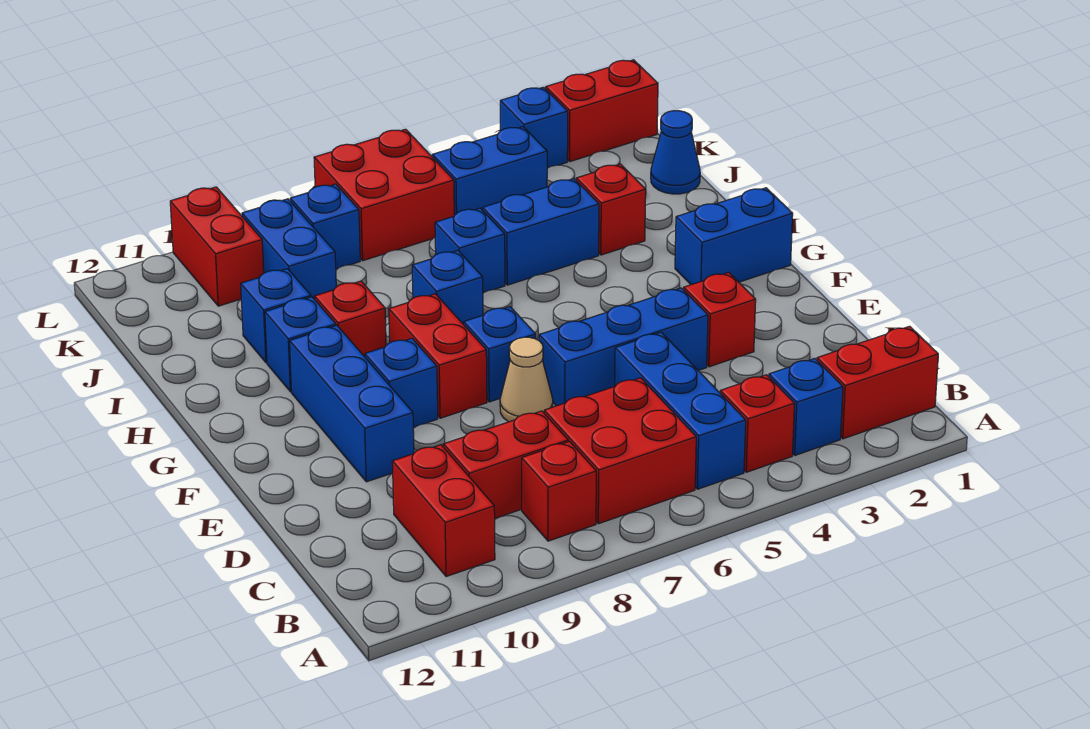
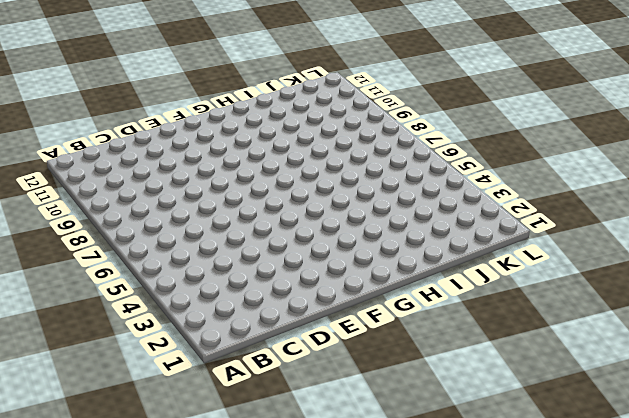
none -> red brick B1:B2 level 1
none -> blue brick B3 level 1
none -> red brick B4 level 1
none -> blue brick B5:D5 level 1

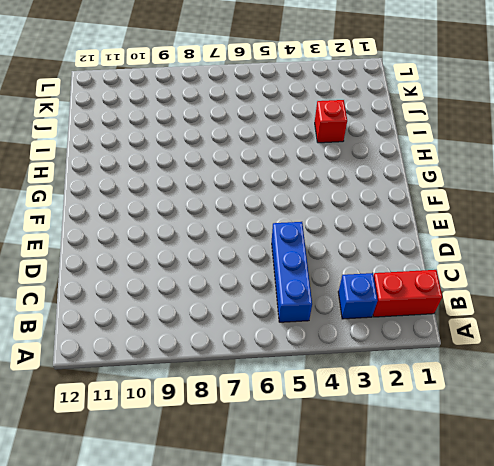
none -> red brick B4 level 1
none -> red brick B6:C7 level 1
none -> red brick B8 level 1
none -> red brick B10:C10 level 1

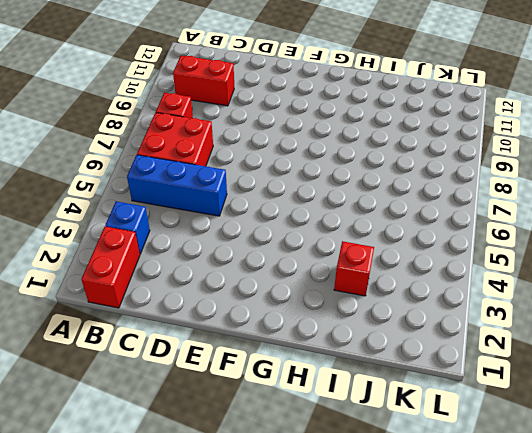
none -> red brick B4 level 1
none -> red brick C8:C9 level 1
none -> red brick E3 level 1
none -> blue brick E4:E6 level 1

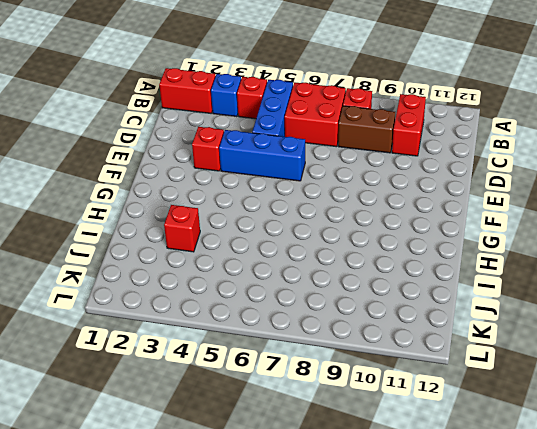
brown brick C8:C9 level 1 -> red brick C8:C9 level 1
none -> tan cone E7 level 1
none -> blue brick E10:G10 level 1
none -> blue brick F7 level 1
none -> red brick F8:G8 level 1

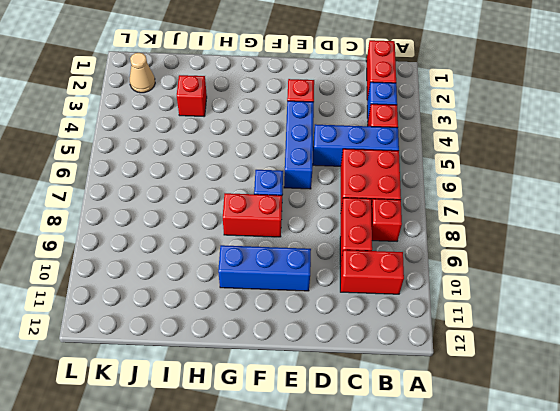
tan cone K2 level 1 -> tan cone E7 level 1
none -> blue brick F9 level 1
none -> blue brick G1:G2 level 1
none -> blue brick H7 level 1
none -> red brick H9 level 1

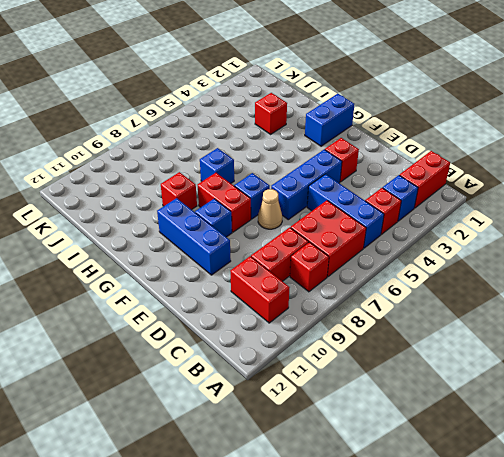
none -> blue brick H10 level 1
none -> blue brick I4:I5 level 1
none -> blue brick I6 level 1
none -> blue brick I10 level 1

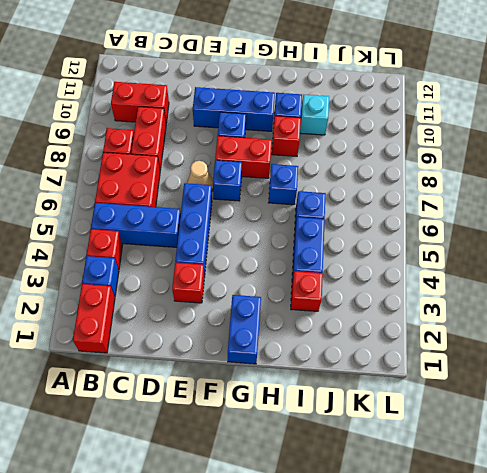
cyan brick I10 level 1 -> blue brick I10 level 1
none -> blue cone J1 level 1
none -> blue brick J9:K9 level 1
none -> blue brick K4:K5 level 1
none -> red brick K6:L7 level 1

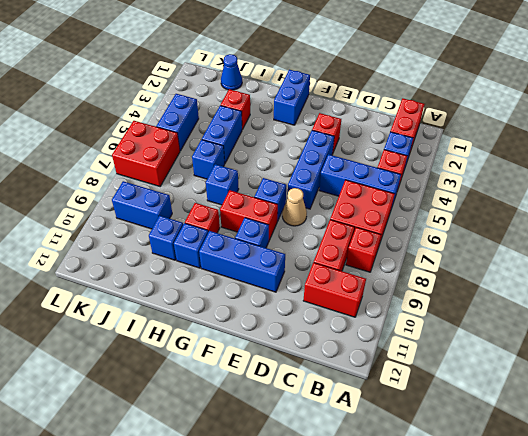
none -> blue brick K8 level 1
none -> red brick K10:L10 level 1
none -> red brick L1:L2 level 1
none -> blue brick L3 level 1

